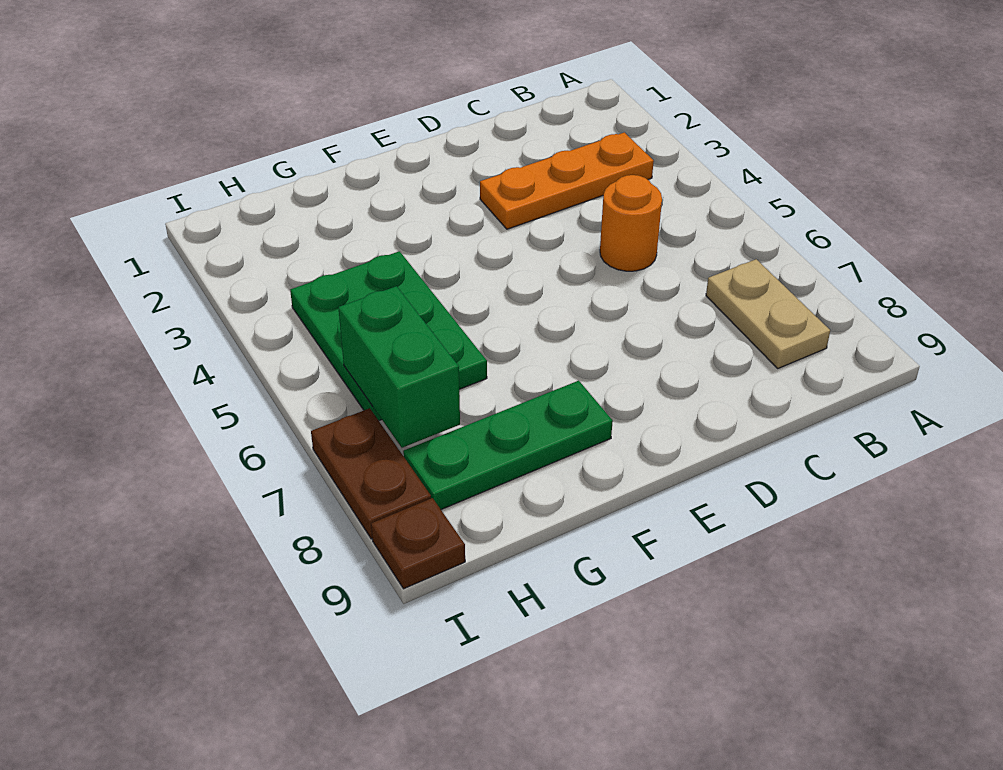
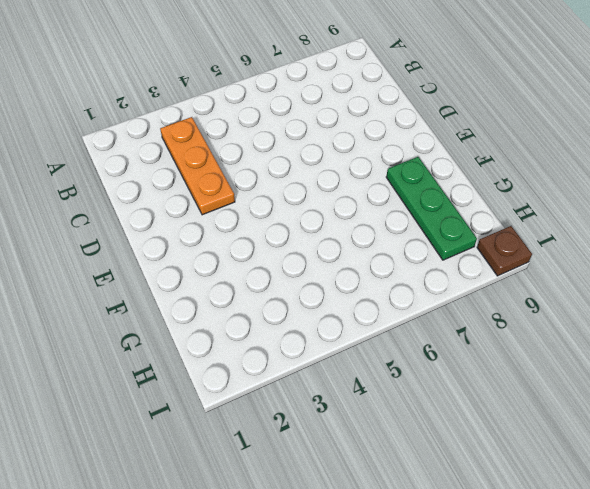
none -> tan plate B7:B8 level 1
none -> orange round brick C5 level 1

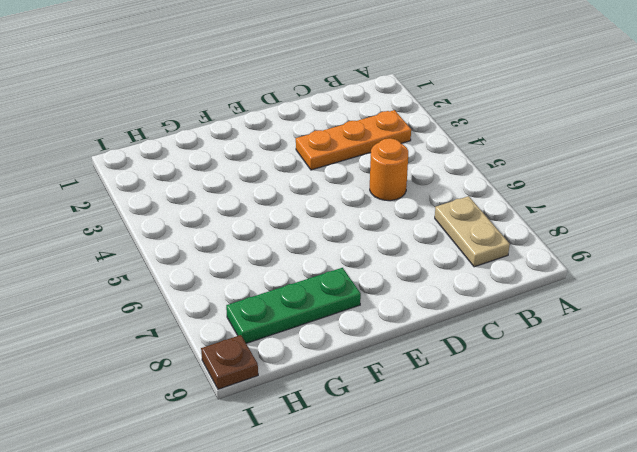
none -> green plate G4:H6 level 1
none -> brown plate I7:I8 level 1

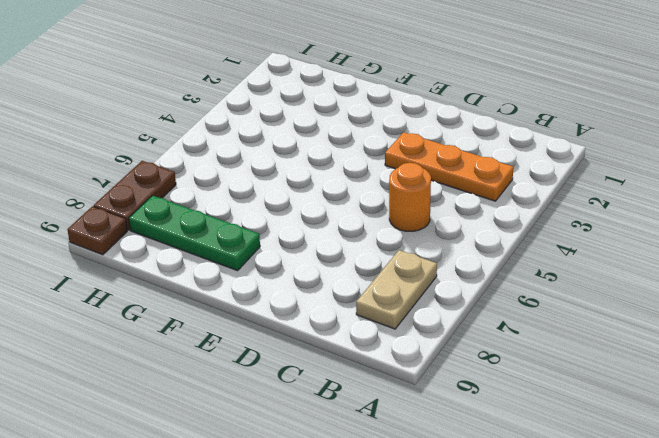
none -> green plate G4:H6 level 1
none -> green brick H6:H7 level 2

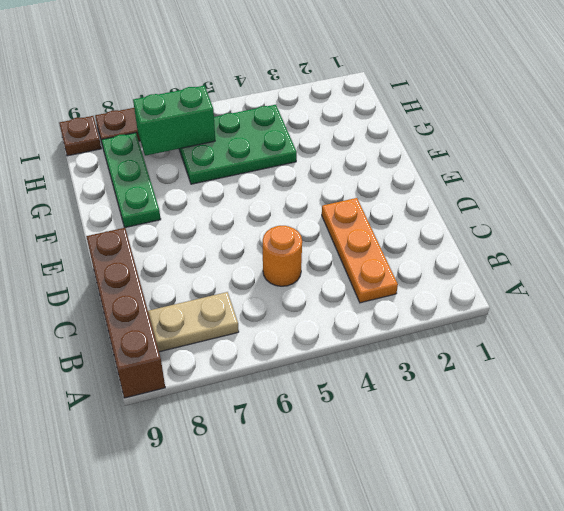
brown brick A9:D9 level 1 -> none

